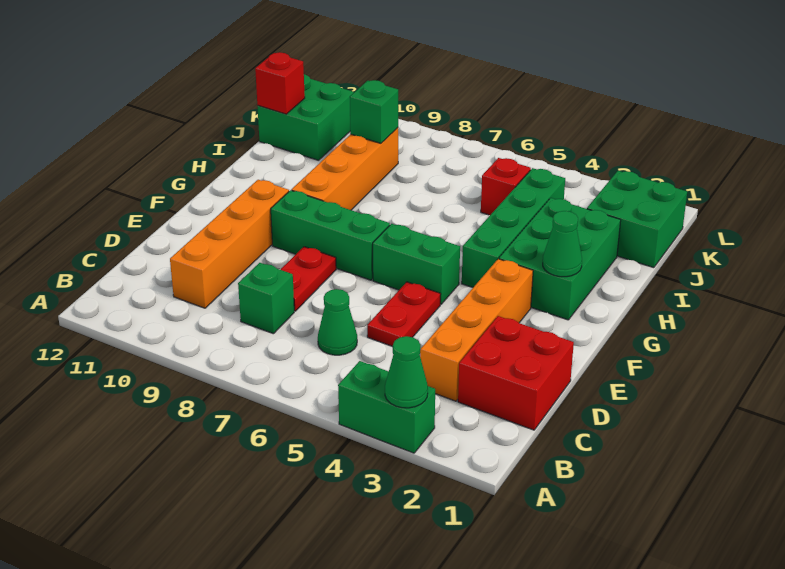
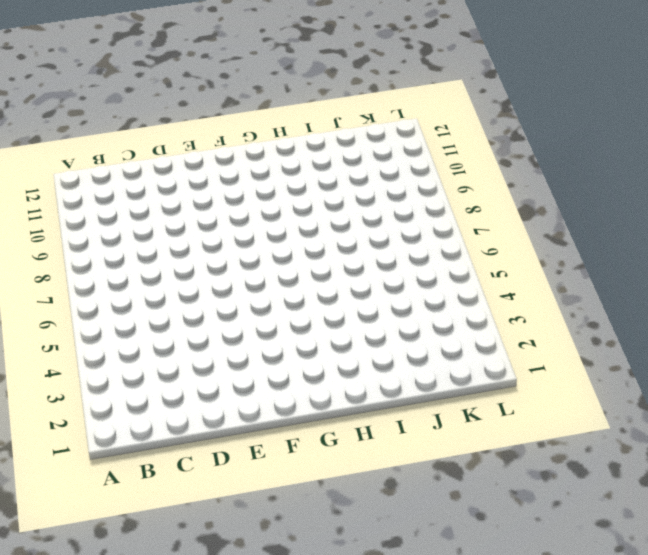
none -> green brick A3:A4 level 1
none -> red brick C1:D2 level 1
none -> orange brick C3:F3 level 1

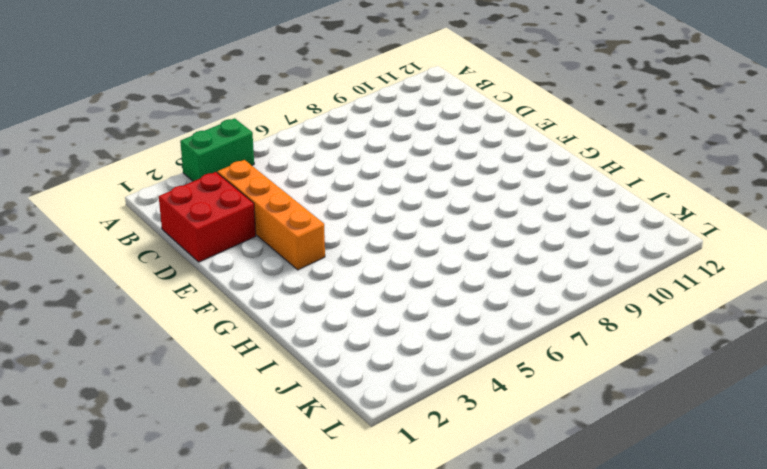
none -> green cone C6 level 1
none -> green brick C8 level 1
none -> orange brick C10:F10 level 1

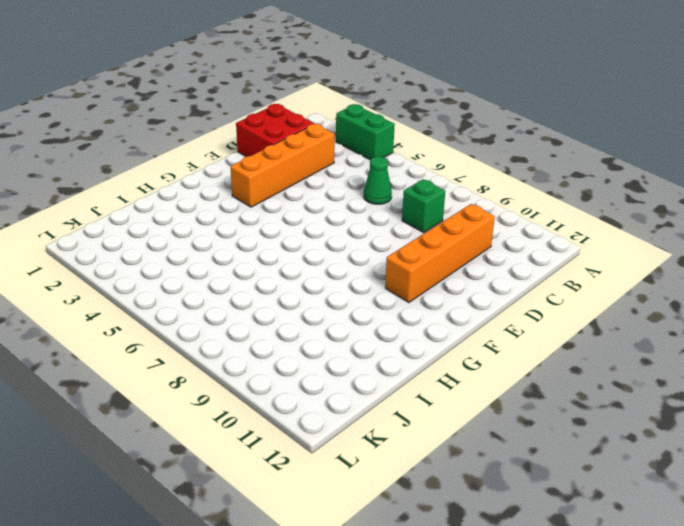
none -> red plate D5:E5 level 1
none -> red plate D8:E8 level 1
none -> green brick F5:F6 level 1

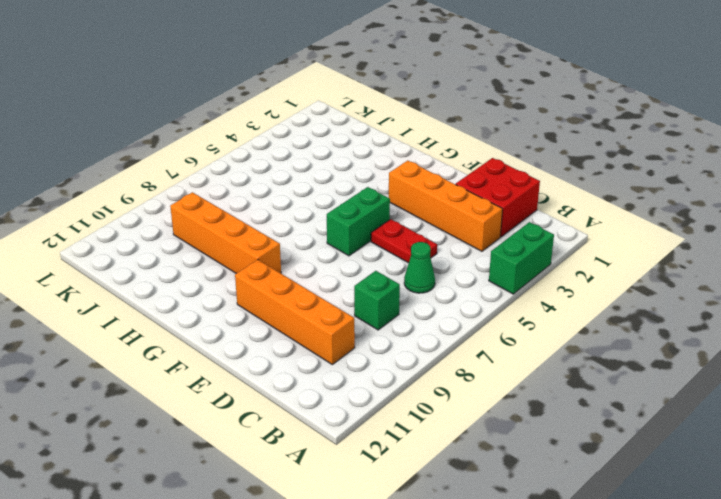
none -> red plate D8:E8 level 1
none -> green brick F7:F9 level 1
none -> green brick G2:I3 level 1

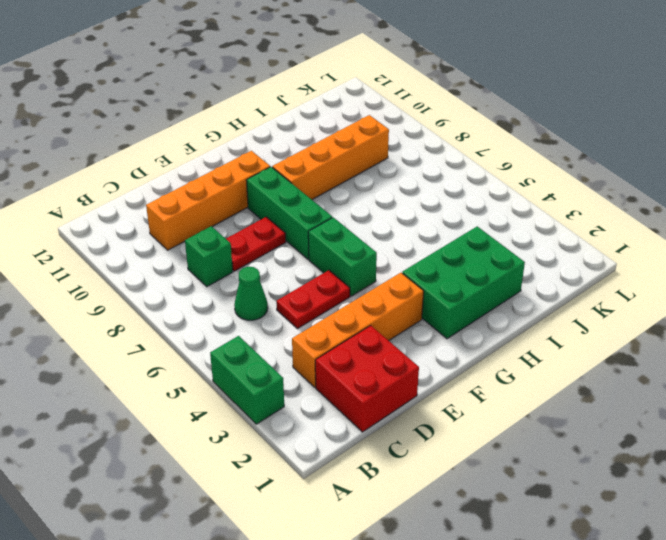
none -> green brick G4:J4 level 1
none -> green brick J1:K2 level 1
none -> red brick J5 level 1

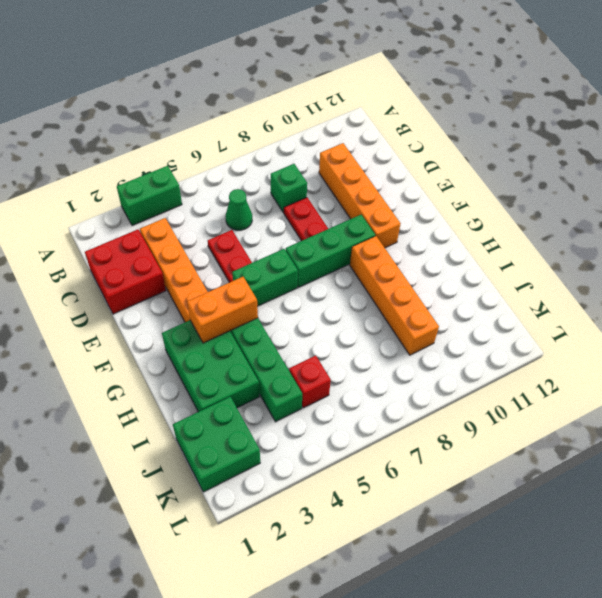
orange brick G3:G4 level 2 -> none
none -> green brick J11:K12 level 1
none -> green cone A3 level 2
none -> green cone G2 level 2

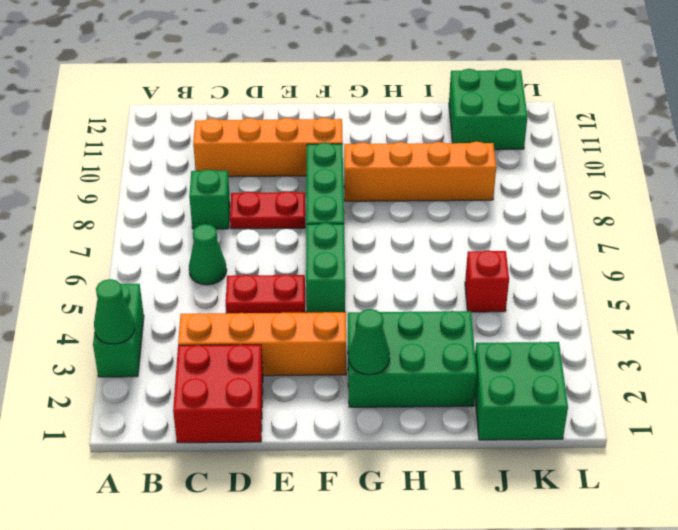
none -> green brick G4:J4 level 1
none -> green brick J9 level 2
none -> red brick J12 level 2

